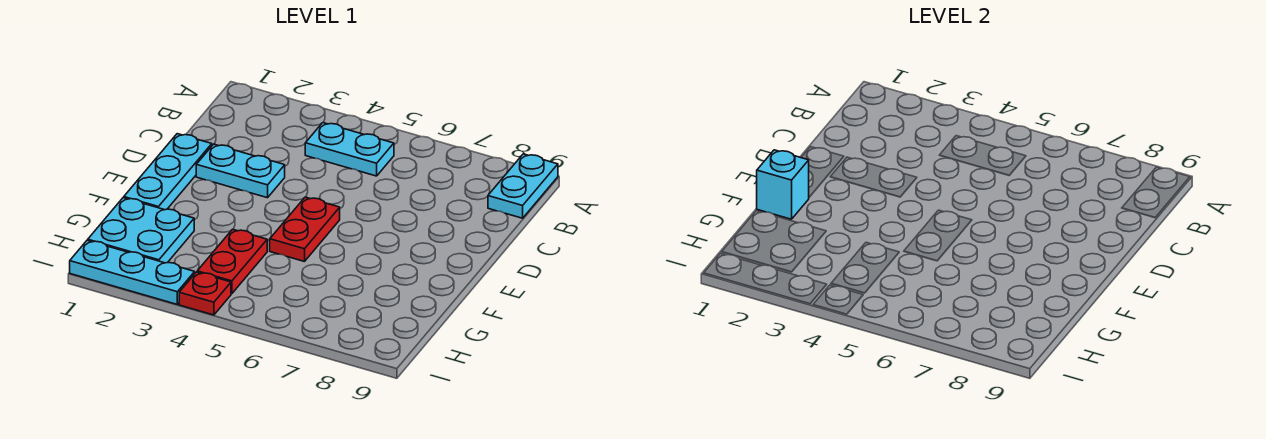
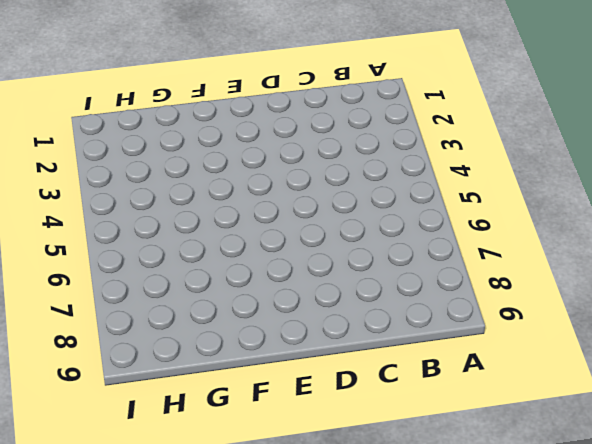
none -> cyan plate A9:B9 level 1
none -> cyan plate B4:B5 level 1

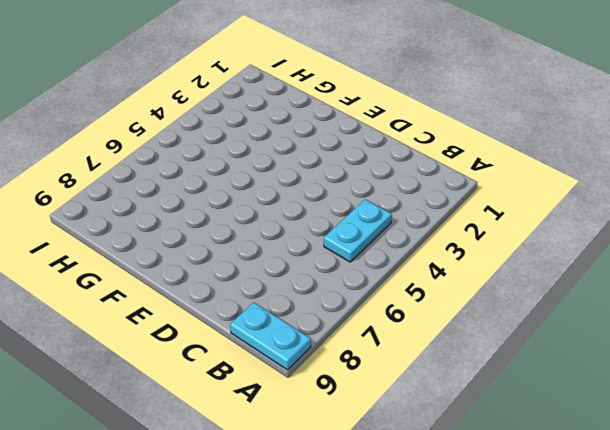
none -> cyan plate D1:F1 level 1
none -> cyan plate D2:D3 level 1

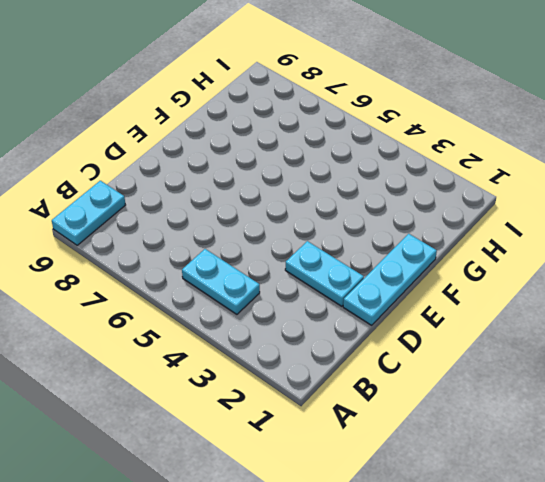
none -> red plate E5:F5 level 1
none -> cyan plate G1:H2 level 1

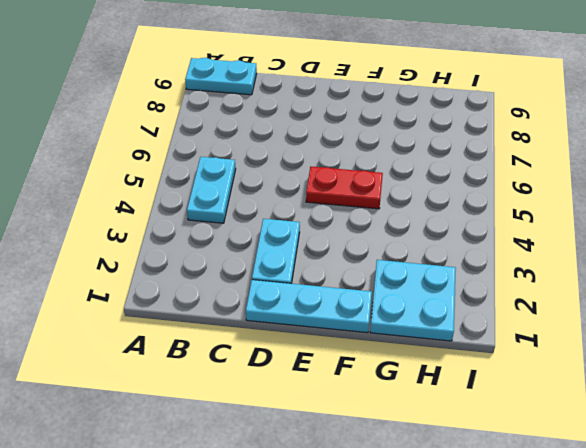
none -> red plate G4:H4 level 1
none -> cyan plate I1:I3 level 1

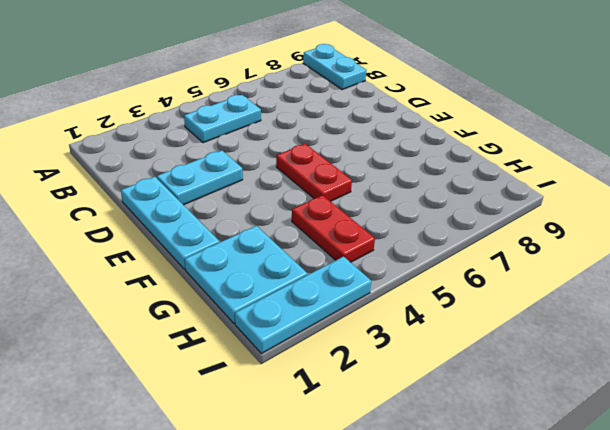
none -> red plate I4 level 1
none -> cyan brick F1 level 2

